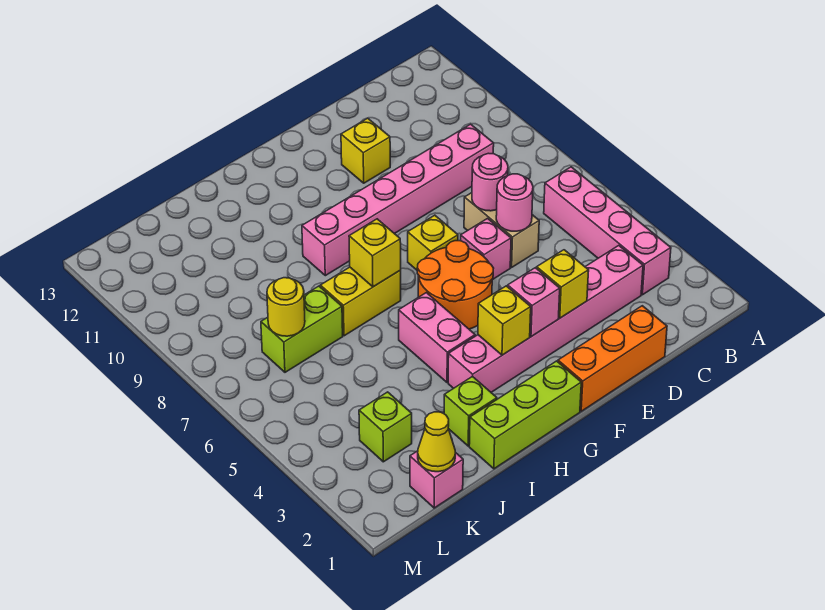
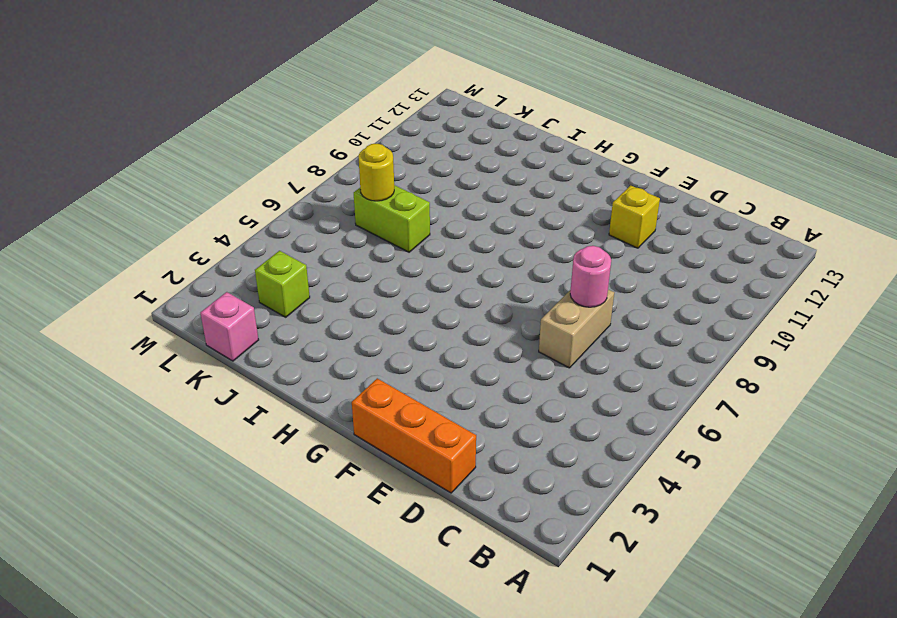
none -> pink brick B3:B6 level 1
none -> pink brick C3:H3 level 1
none -> pink brick C9:H9 level 1

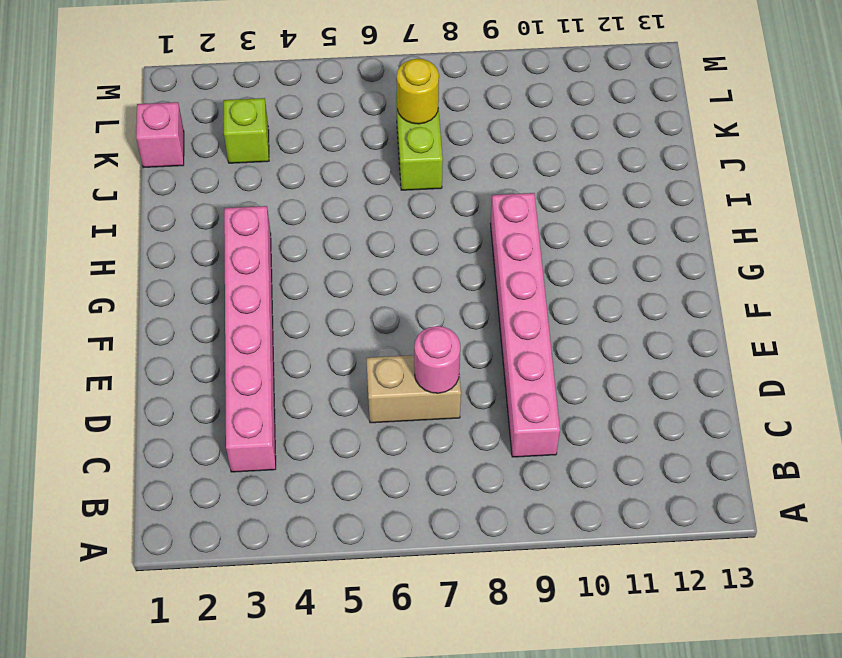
none -> pink brick B3:B6 level 1
none -> orange brick D1:F1 level 1
none -> pink brick E6 level 1

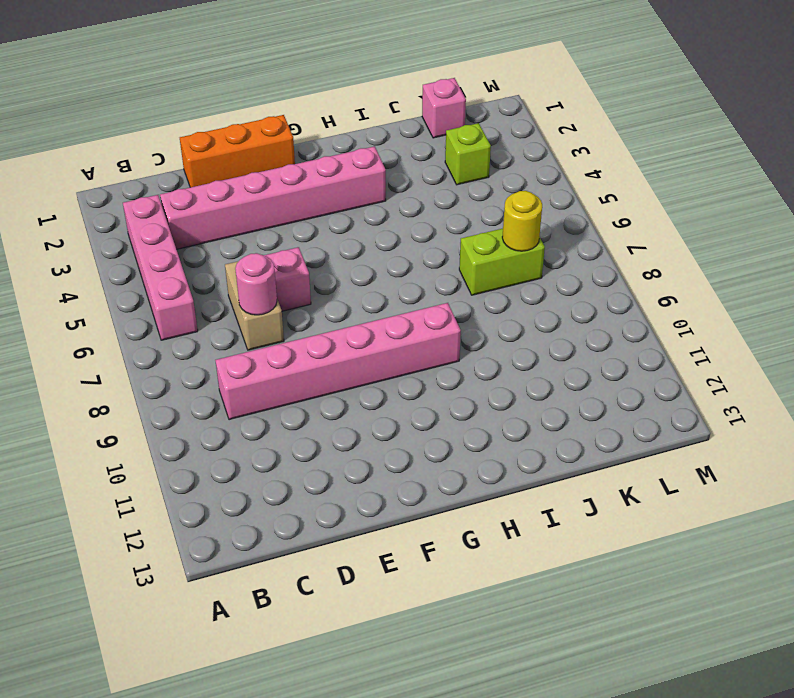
none -> yellow brick E11 level 1
none -> orange round brick F5:G6 level 1
none -> yellow brick F7 level 1

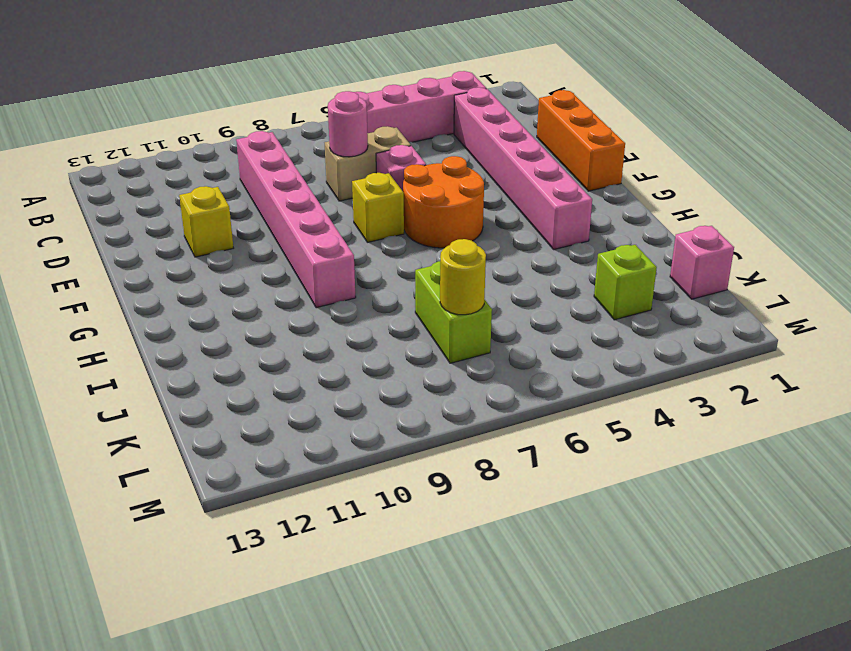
none -> lime brick G1:I1 level 1
none -> pink brick H4:H5 level 1
none -> yellow brick H7:I7 level 1

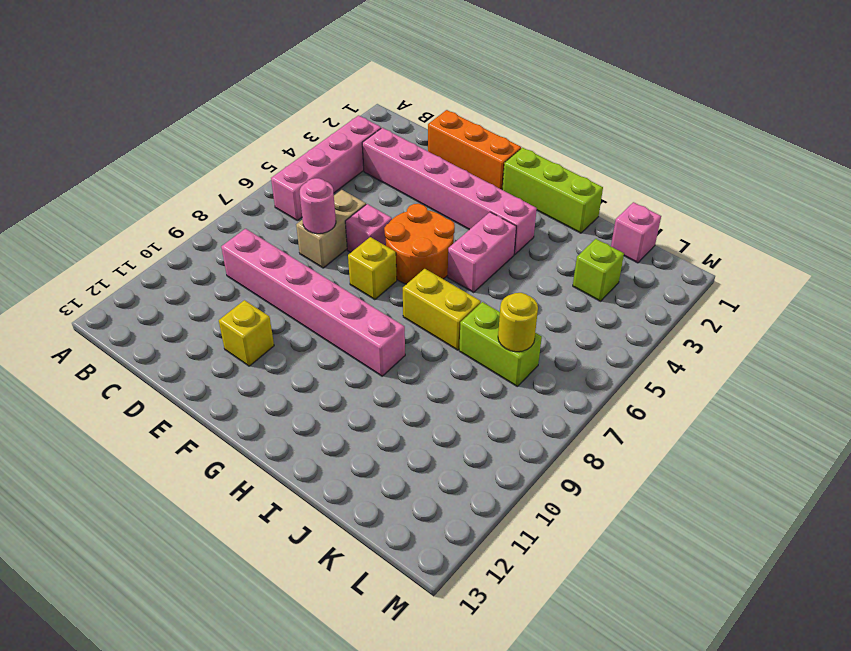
none -> lime brick I2 level 1
none -> pink round brick D6 level 2
none -> yellow brick E3 level 2

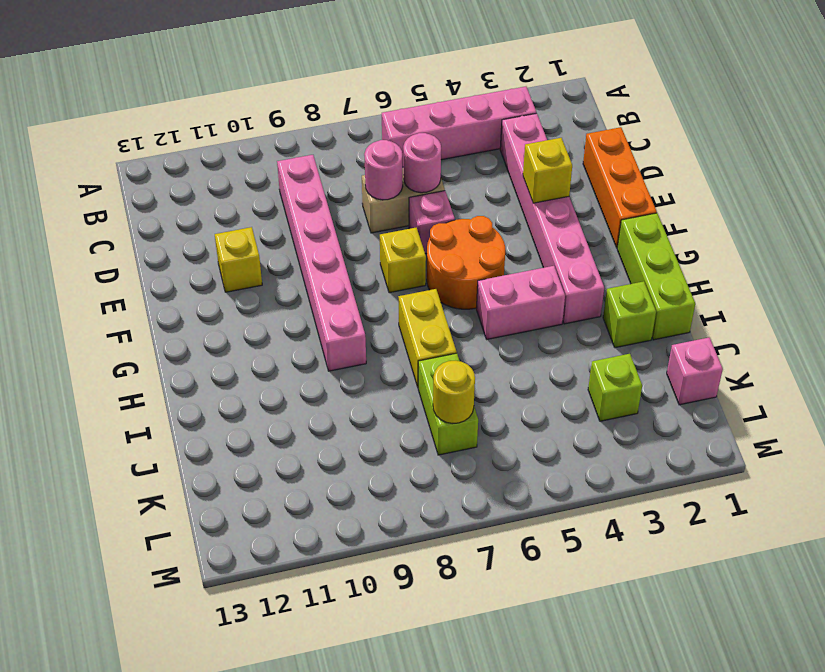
none -> pink brick F3 level 2
none -> yellow brick G3 level 2
none -> yellow brick H7 level 2

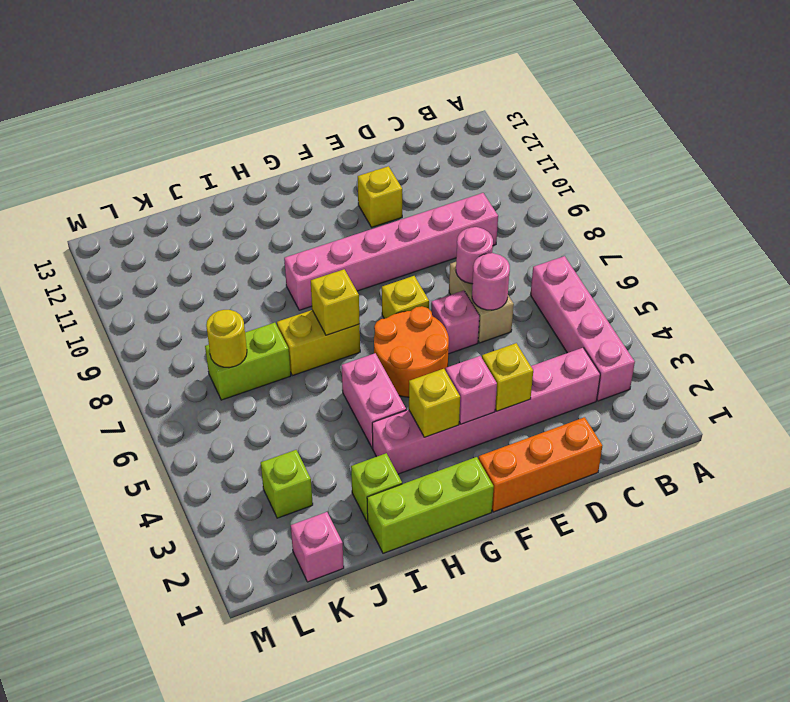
none -> yellow cone K1 level 2

